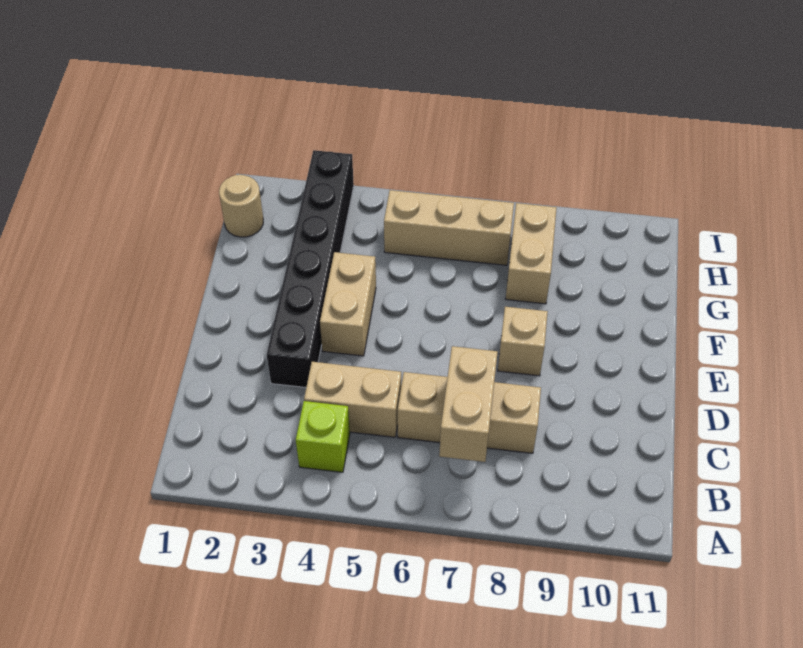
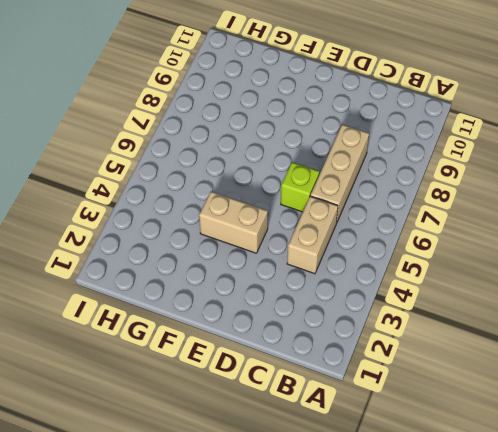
lime brick D6 level 1 -> lime brick B4 level 1
none -> black brick D3:I3 level 1
none -> tan brick E8 level 1

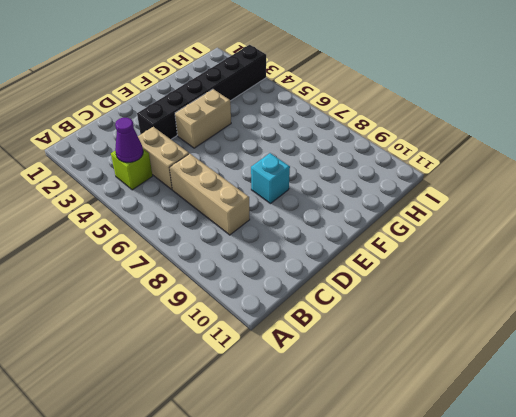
purple cone B4 level 2 -> none
cyan brick E8 level 1 -> tan brick E8 level 1
none -> tan brick G8:H8 level 1
none -> tan round brick H1 level 1

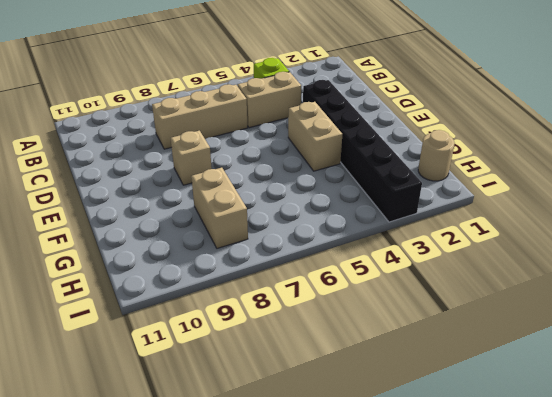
none -> tan brick H5:H7 level 1
none -> tan brick B7:C7 level 2

